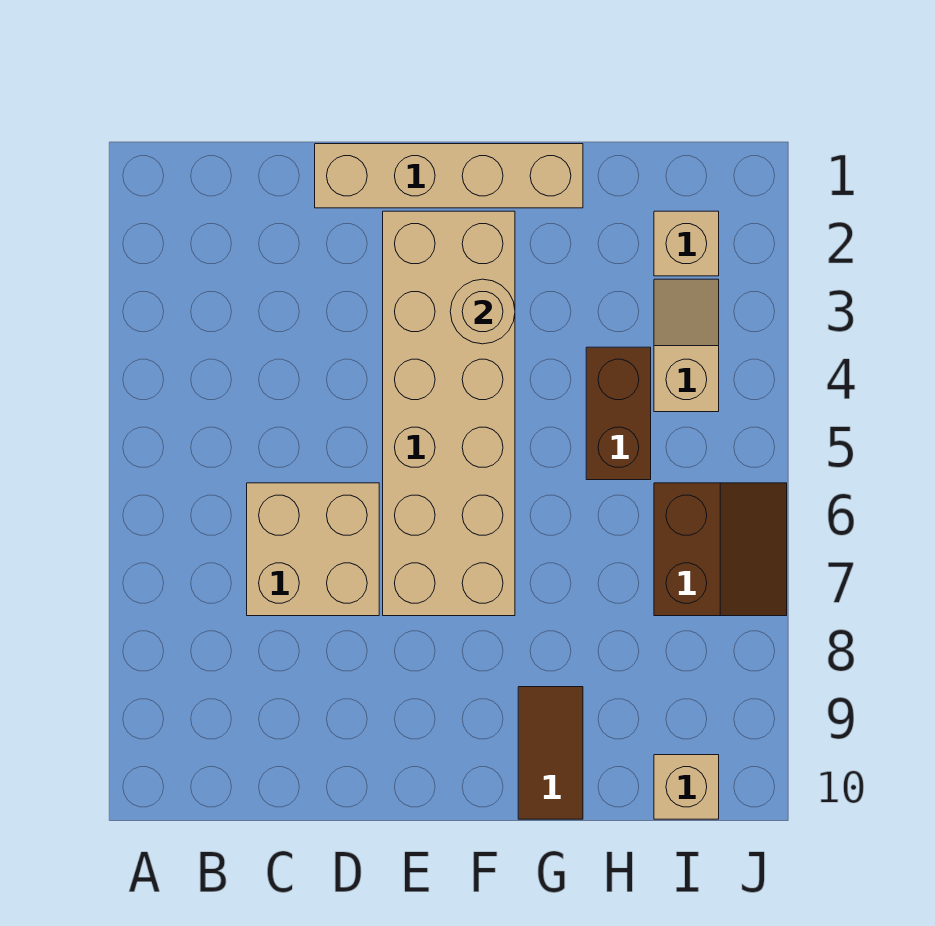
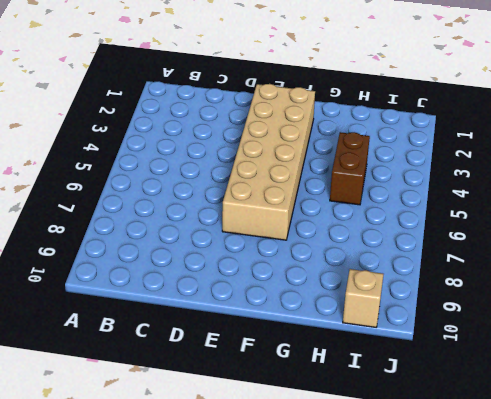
none -> tan brick C6:D7 level 1
none -> tan brick D1:G1 level 1

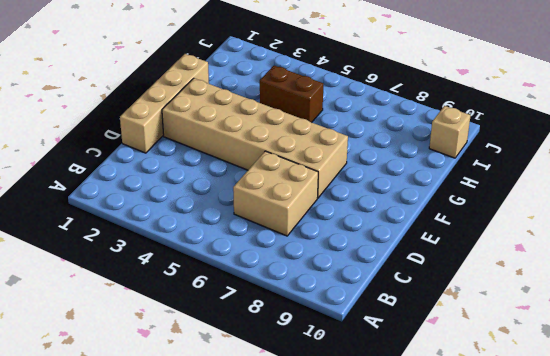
none -> brown tile G9:G10 level 1
none -> tan brick I2 level 1

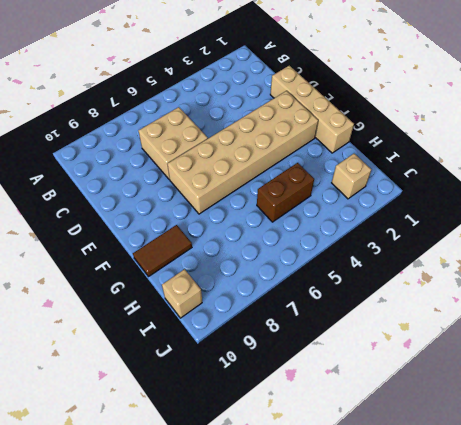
none -> tan slope I3:I4 level 1 top 4
none -> brown slope I6:J7 level 1 top I

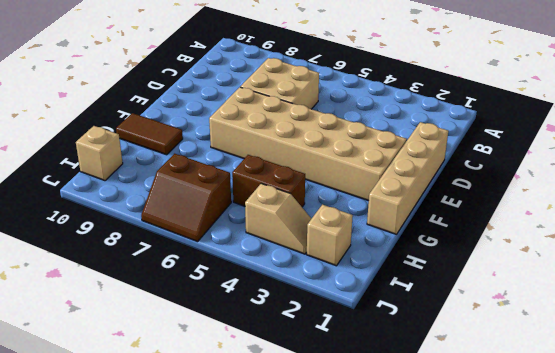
none -> tan round brick F3 level 2

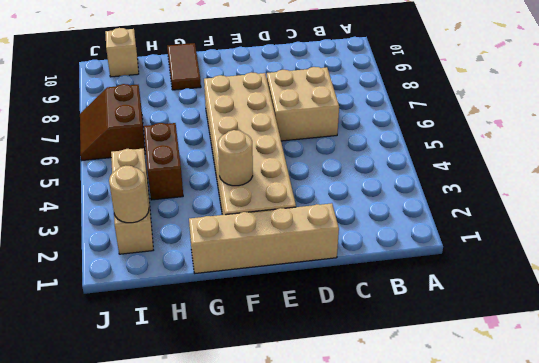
tan round brick I2 level 2 -> none

